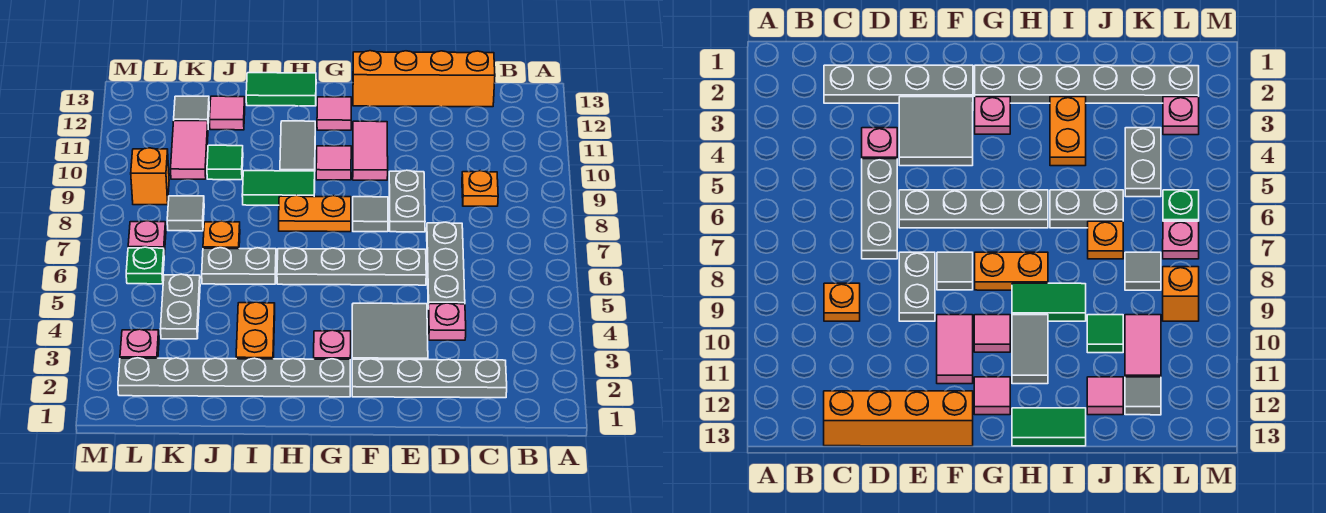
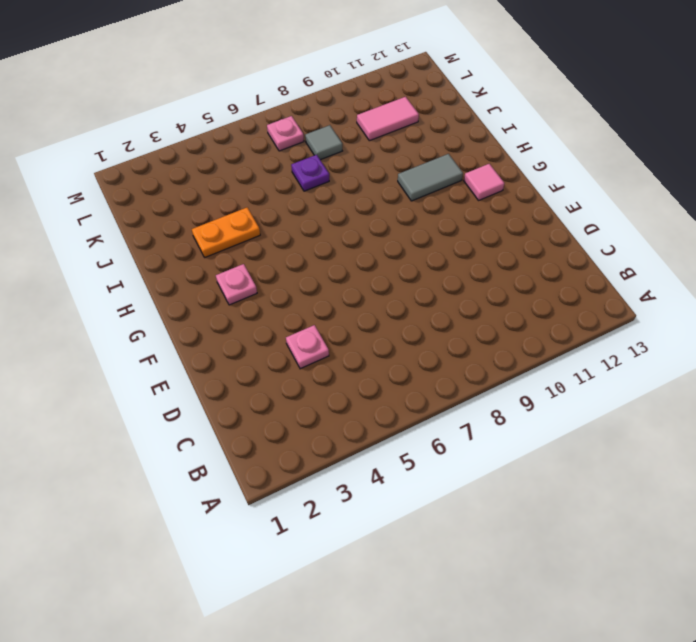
purple plate J7 level 1 -> orange plate J7 level 1
none -> grey plate C2:F2 level 1
none -> orange plate C9 level 1
none -> orange brick C13:F13 level 1
none -> grey plate D5:D7 level 1

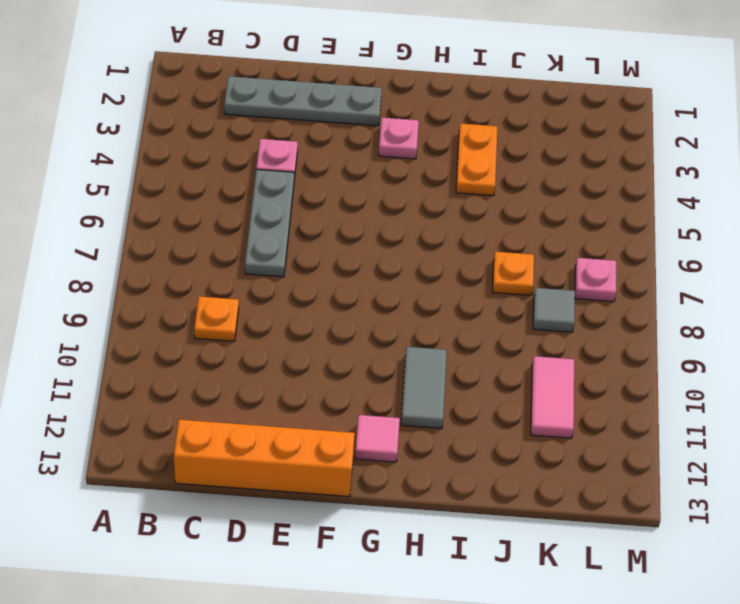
none -> grey tile E3:F4 level 1
none -> grey plate E6:H6 level 1
none -> grey plate E8:E9 level 1
none -> grey tile F8 level 1

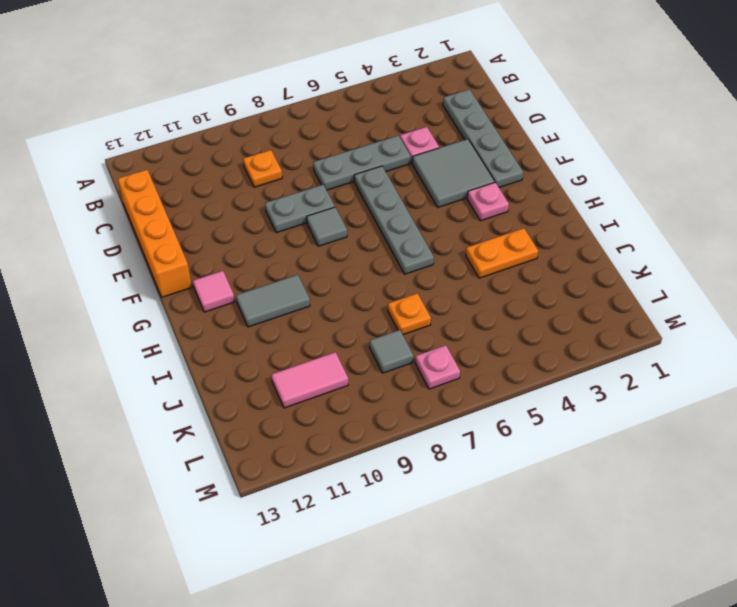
none -> pink tile F10:F11 level 1
none -> grey plate G2:L2 level 1
none -> orange plate G8:H8 level 1
none -> pink tile G10 level 1

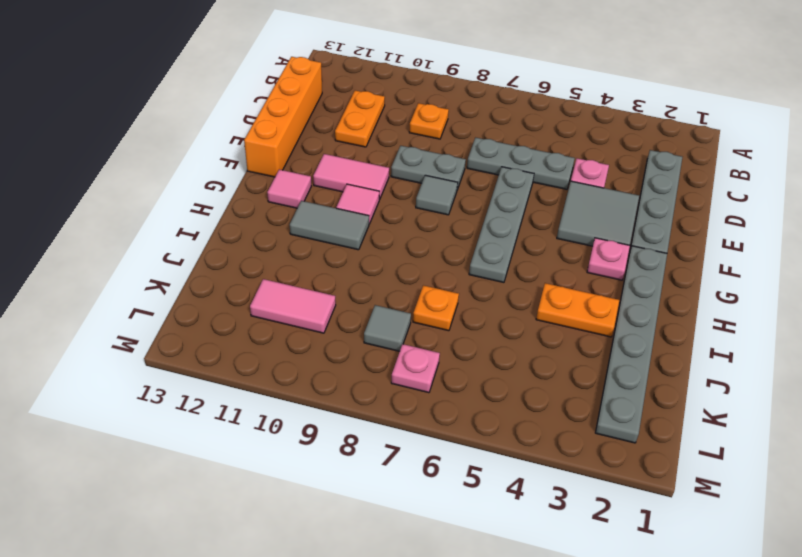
orange plate C11:D11 level 1 -> orange plate G8:H8 level 1
none -> green tile H9:I9 level 1
none -> green tile H13:I13 level 1
none -> grey plate I6:J6 level 1
none -> green tile J10 level 1

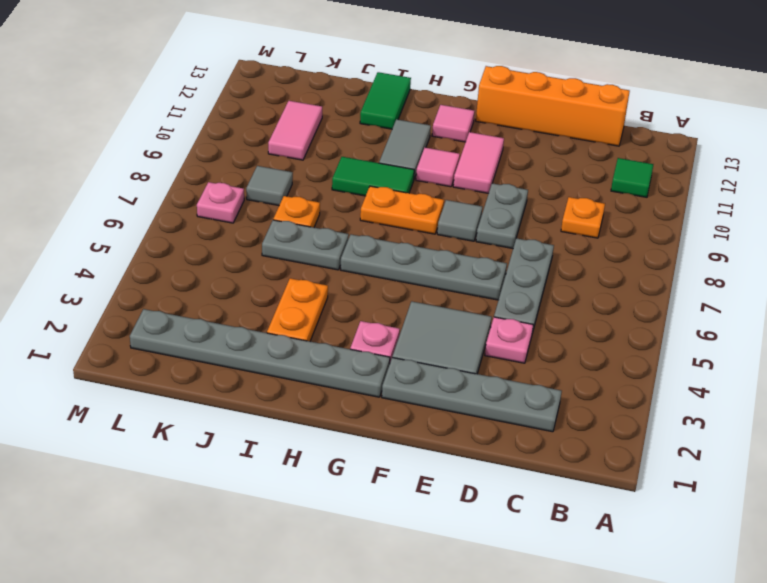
green tile B11 level 1 -> green tile J10 level 1
green tile I12:I13 level 1 -> green tile H13:I13 level 1
none -> pink tile J12 level 1
none -> grey plate K4:K5 level 1
none -> grey tile K12 level 1
none -> pink plate L3 level 1

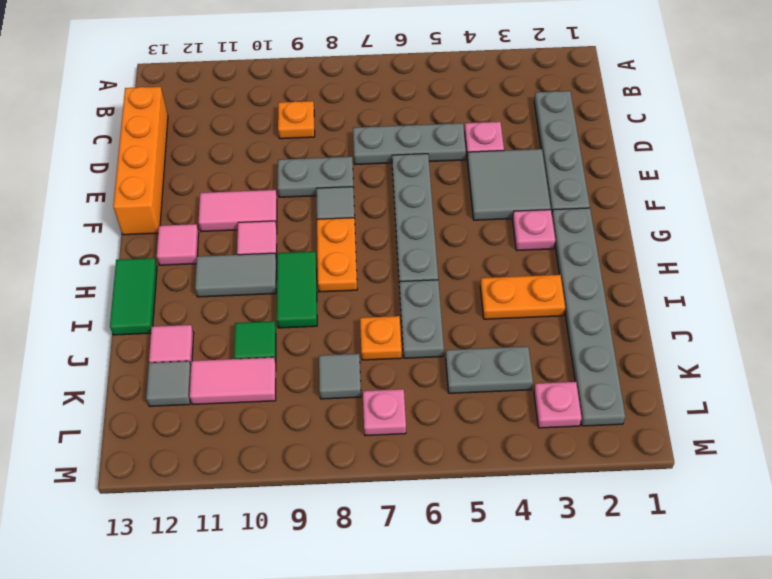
none -> green plate L6 level 1
none -> orange brick L9 level 1

